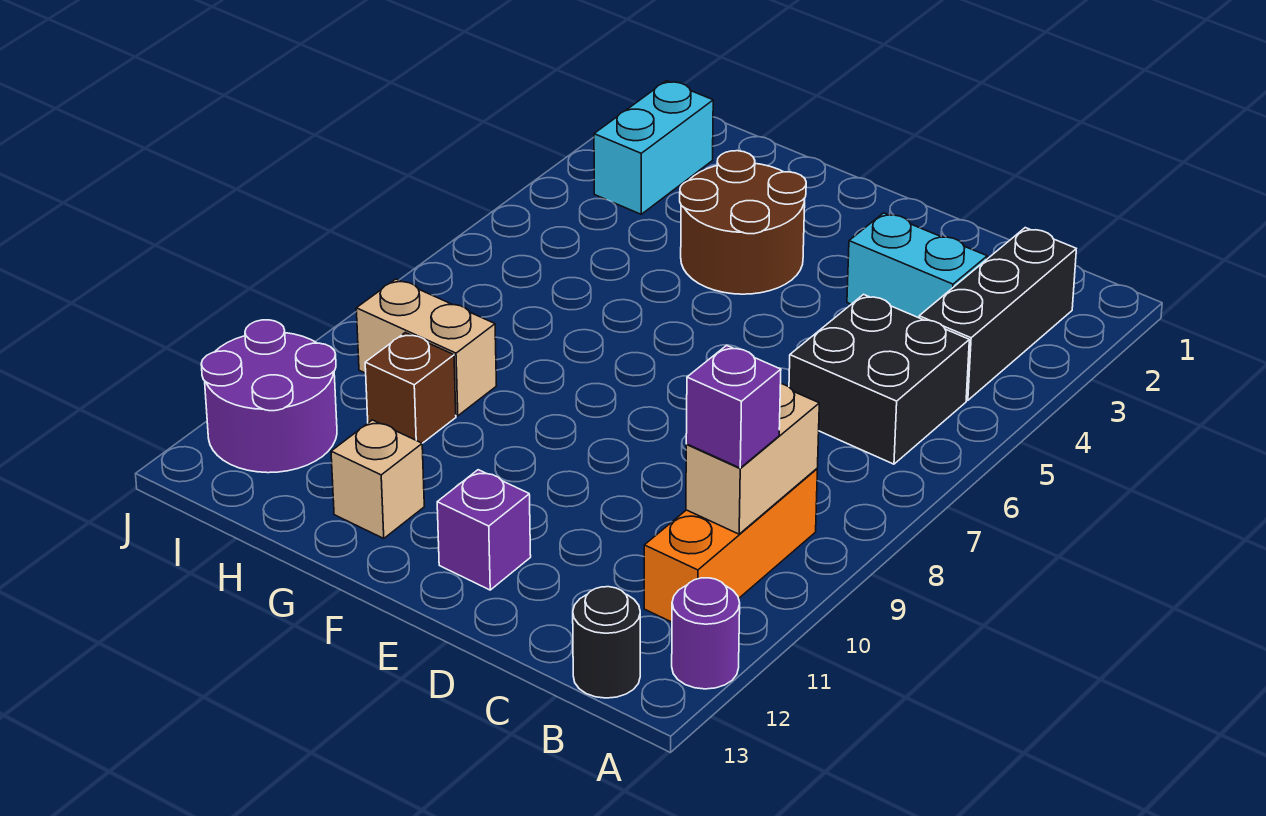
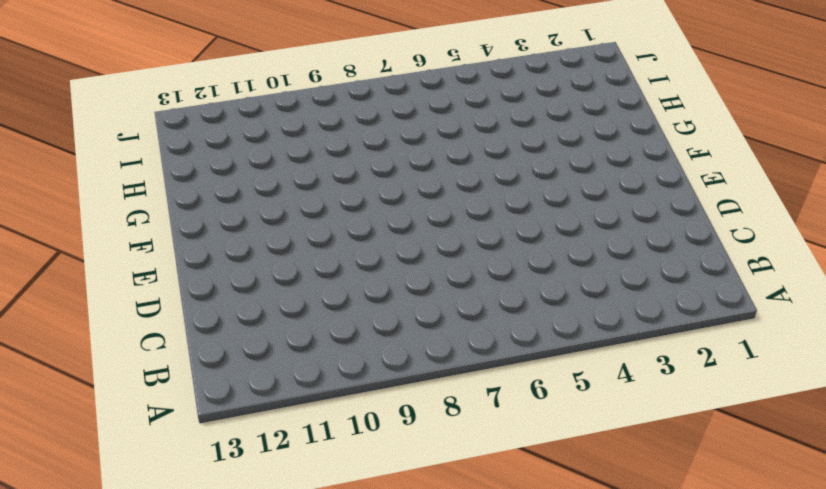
none -> purple round brick A12 level 1
none -> black brick B2:B4 level 1
none -> black brick B5:C6 level 1

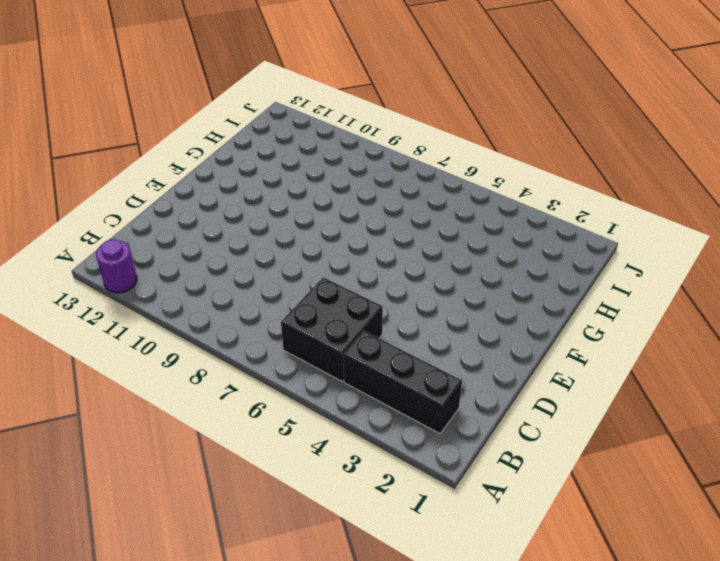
none -> orange brick B9:B11 level 1
none -> black round brick B13 level 1
none -> cyan brick C3:D3 level 1

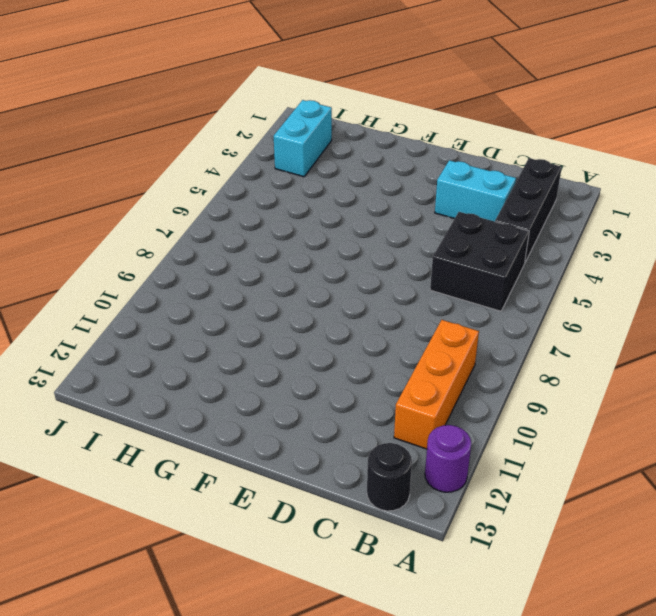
none -> purple brick E12 level 1
none -> brown round brick F3:G4 level 1
none -> tan brick G12 level 1

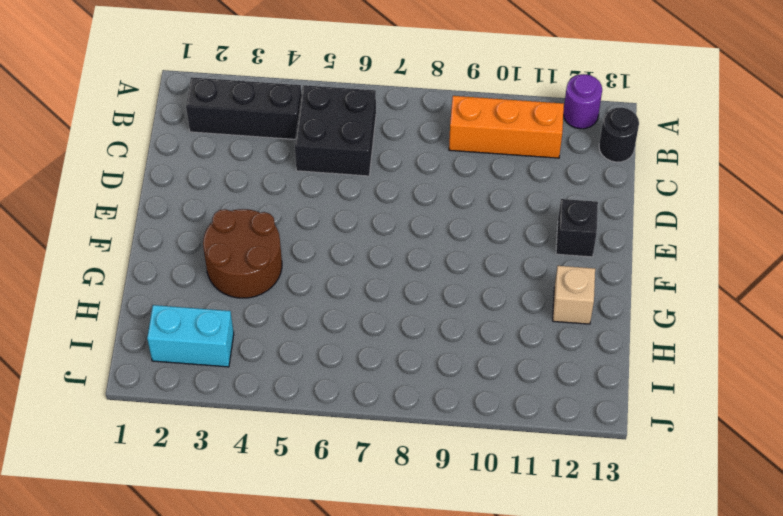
black brick E12 level 1 -> purple brick E12 level 1
none -> cyan brick C3:D3 level 1
none -> tan brick H9:I9 level 1
none -> brown brick H10 level 1

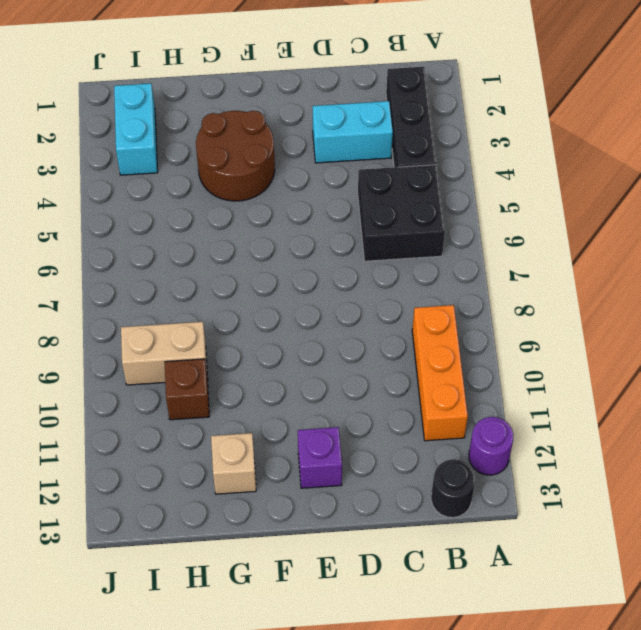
none -> purple round brick I11:J12 level 1
none -> tan brick B9:B10 level 2
none -> purple brick B10 level 3

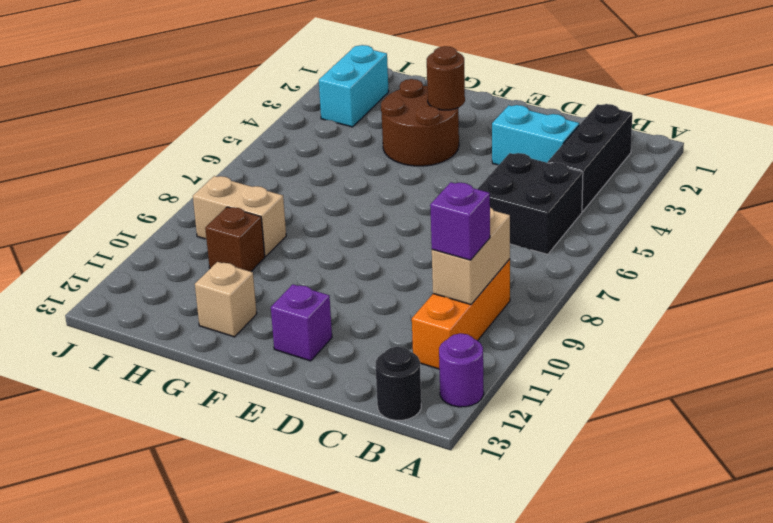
brown round brick F3 level 2 -> none
none -> purple round brick I11:J12 level 1

